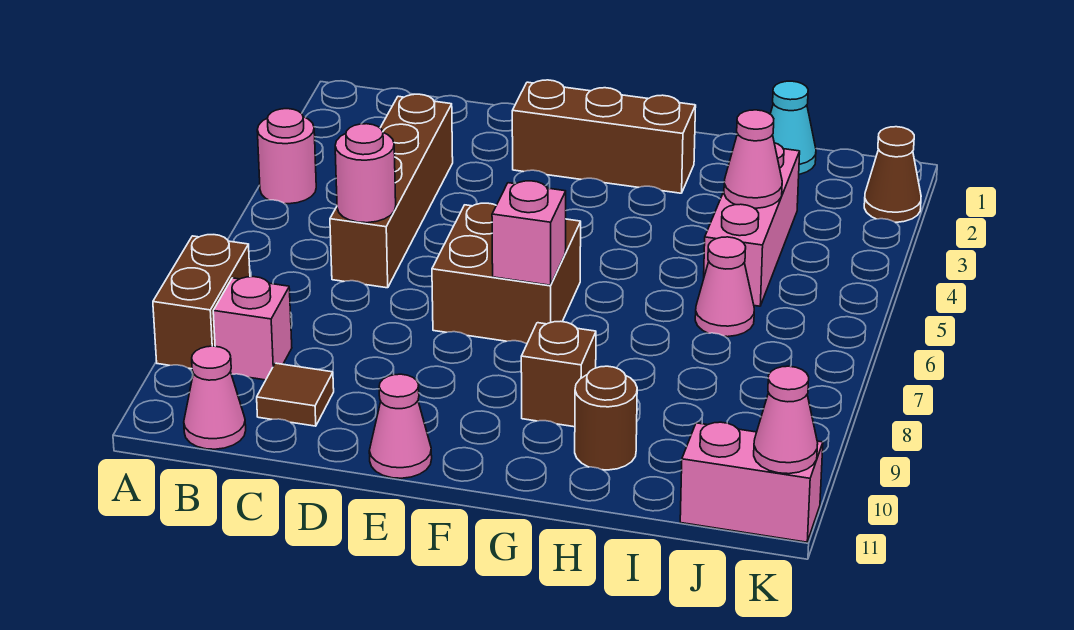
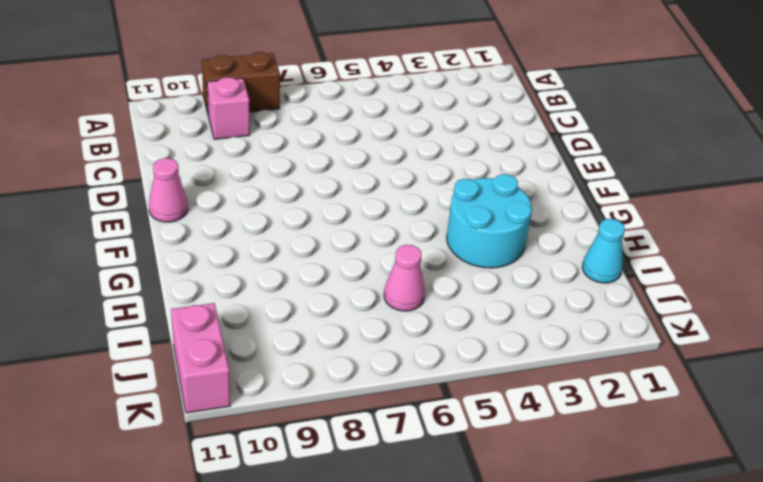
cyan round brick G3:H4 level 1 -> none
none -> pink round brick A4 level 1
none -> pink cone B11 level 1
none -> brown brick C3:C6 level 1

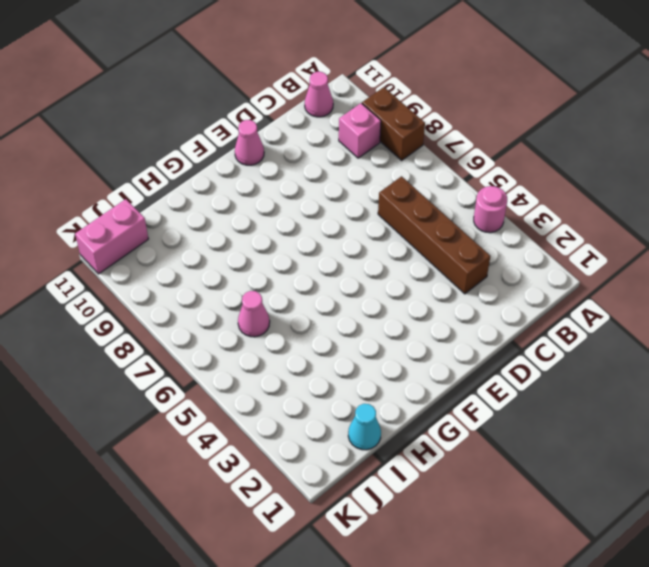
none -> brown tile C10 level 1
none -> brown brick E2:G2 level 1
none -> brown brick E6:F7 level 1

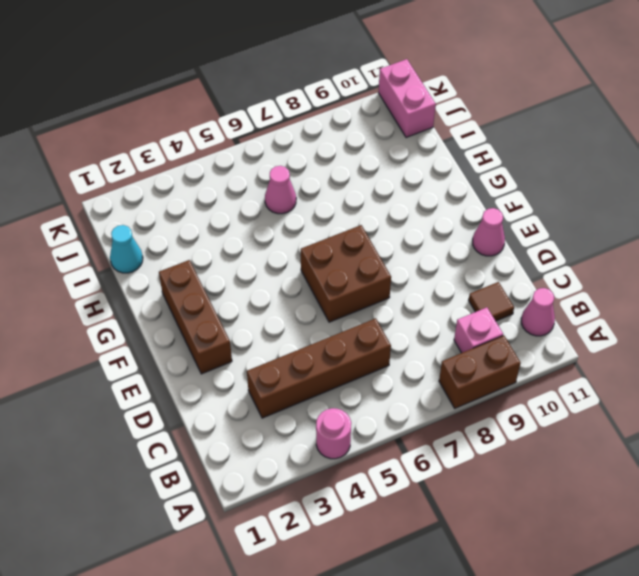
none -> brown brick G9 level 1
none -> brown round brick H10 level 1
none -> pink brick I3:I5 level 1

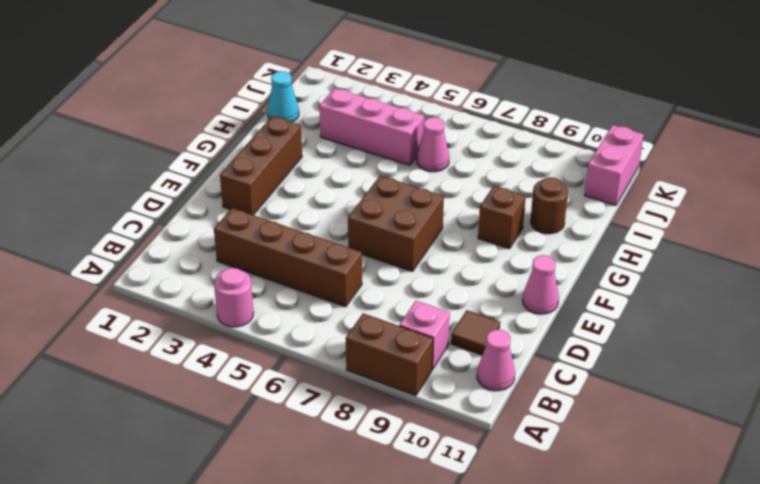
none -> brown cone K2 level 1
none -> pink round brick C6 level 2
none -> pink brick F7 level 2

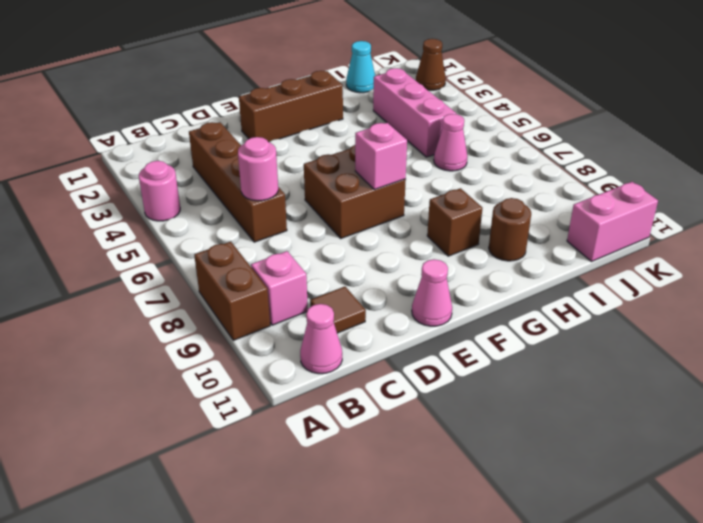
none -> pink cone I4 level 2
none -> pink cone K11 level 2

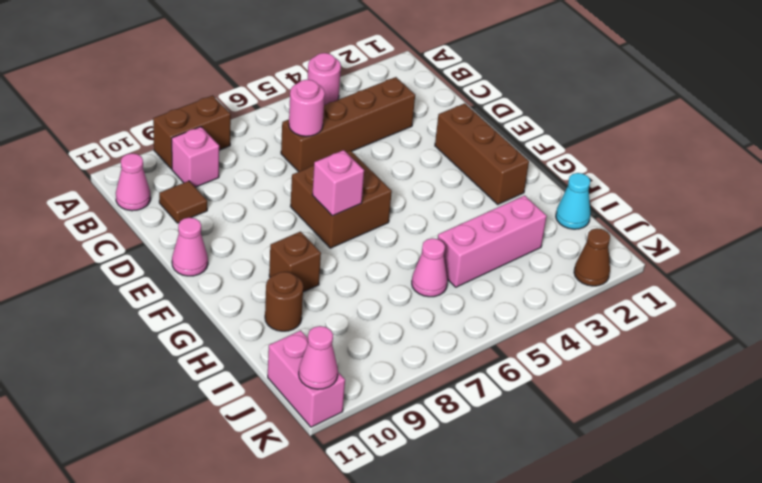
none -> pink cone I4 level 2

